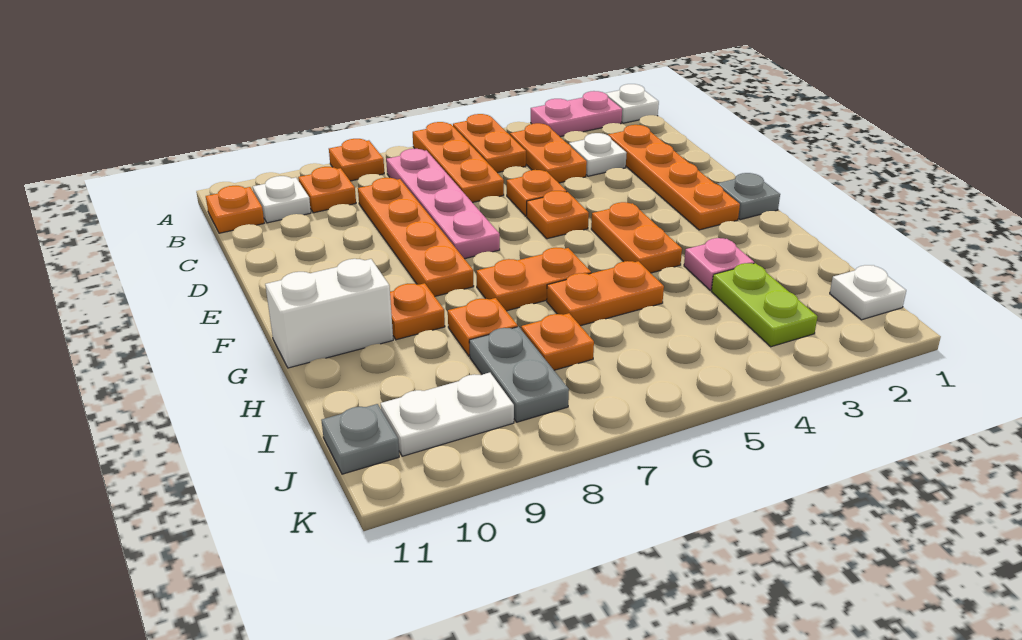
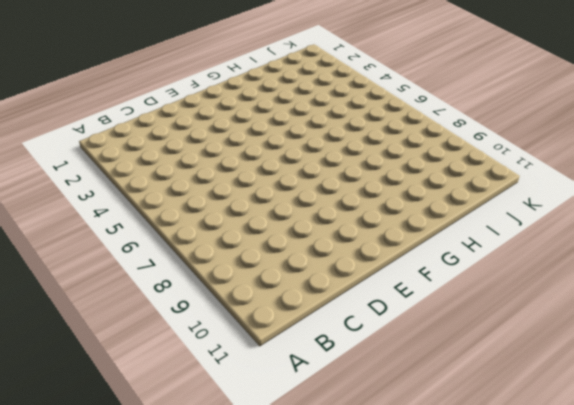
none -> white plate A1 level 1
none -> pink plate A2:A3 level 1
none -> orange plate A5:B5 level 1

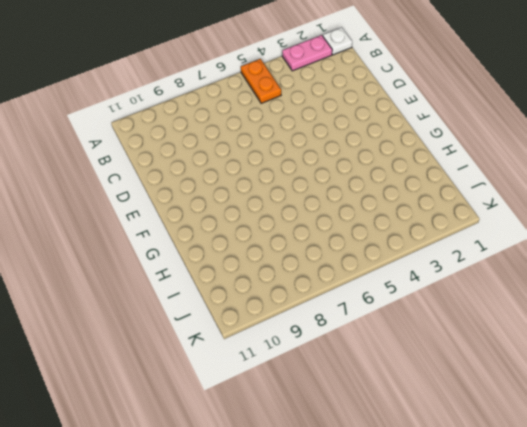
none -> orange plate A6:C6 level 1
none -> orange plate A8 level 1
none -> orange plate B4:C4 level 1

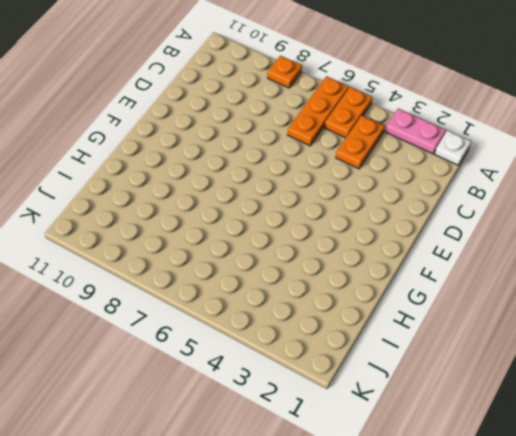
none -> pink plate B7:E7 level 1
none -> orange plate B9 level 1
none -> white plate B10 level 1

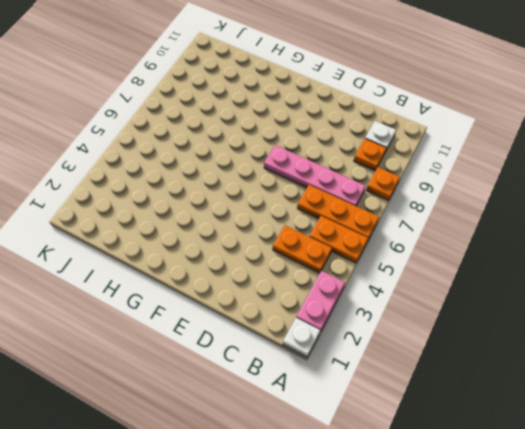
none -> orange plate B11 level 1
none -> orange plate C2:F2 level 1
none -> white plate C3 level 1

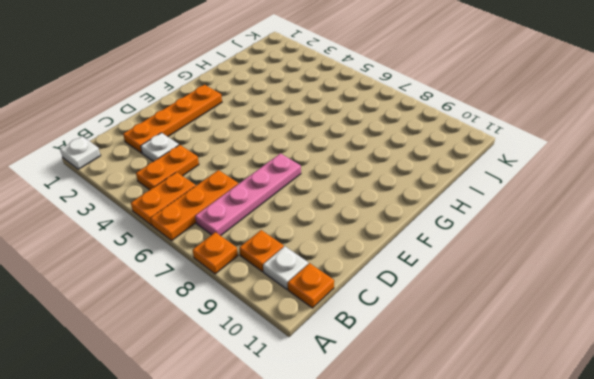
none -> pink plate A2:A3 level 1
none -> orange plate C8:F8 level 1
none -> orange plate D5 level 1

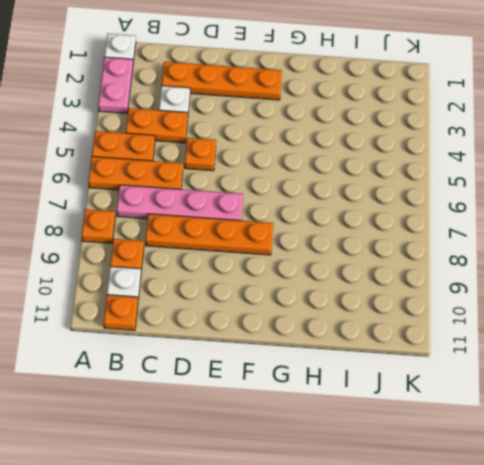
none -> orange plate E5 level 1
none -> grey plate F1 level 1
none -> orange plate F4:G4 level 1

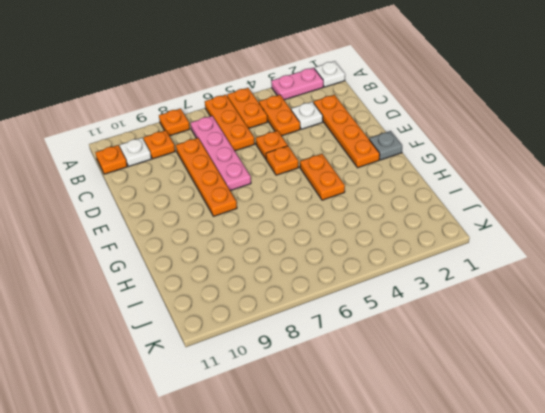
none -> orange plate G6:G7 level 1
none -> orange plate G9 level 1
none -> white brick G10:G11 level 1

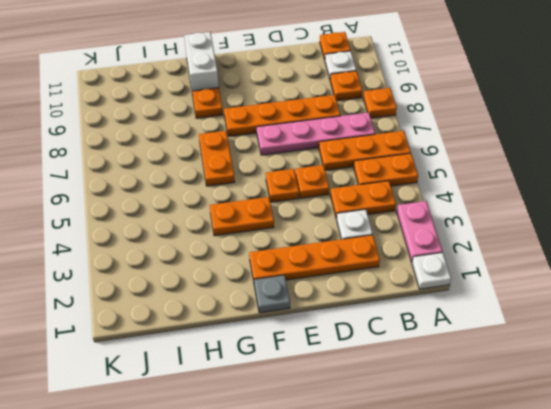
none -> pink plate H3 level 1
none -> orange plate H5:H6 level 1
none -> orange plate H8 level 1

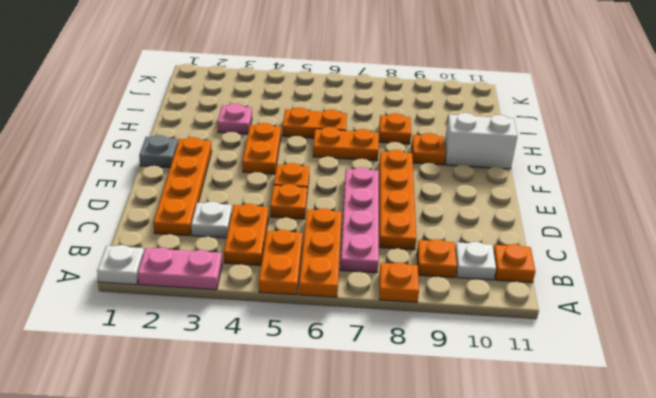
none -> lime plate I3:J3 level 1
none -> orange plate I7 level 1
none -> grey plate I8:J8 level 1

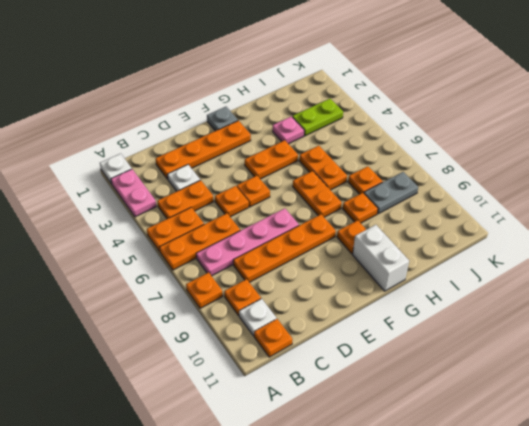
none -> white plate J1 level 1
none -> white plate J9:J10 level 1
none -> grey plate J11 level 1

